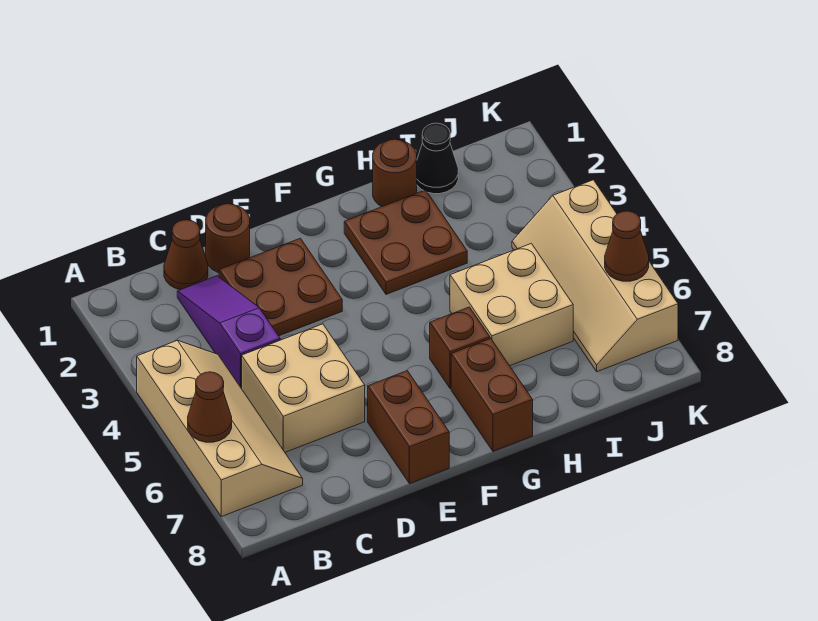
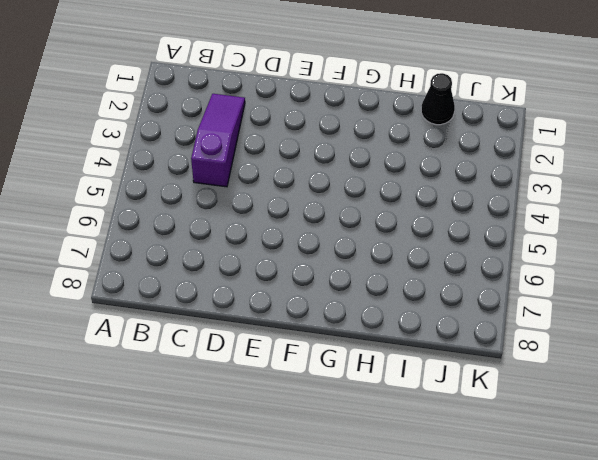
none -> tan slope A4:B7 level 1 top A
none -> brown cone C1 level 1
none -> tan brick C5:D6 level 1

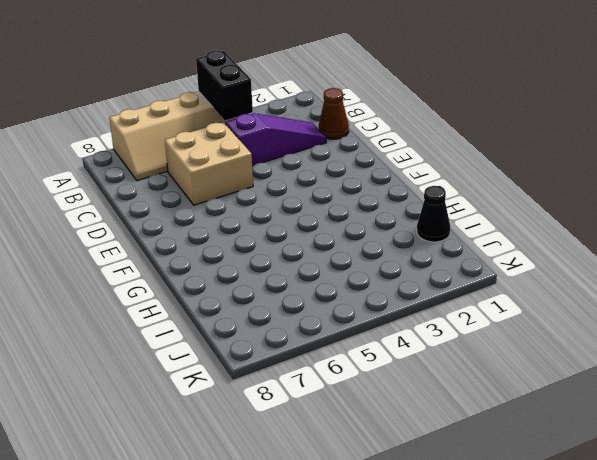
black brick A4:B4 level 2 -> none
none -> brown round brick D1 level 1
none -> brown plate D2:E3 level 1
none -> brown brick E7:E8 level 1

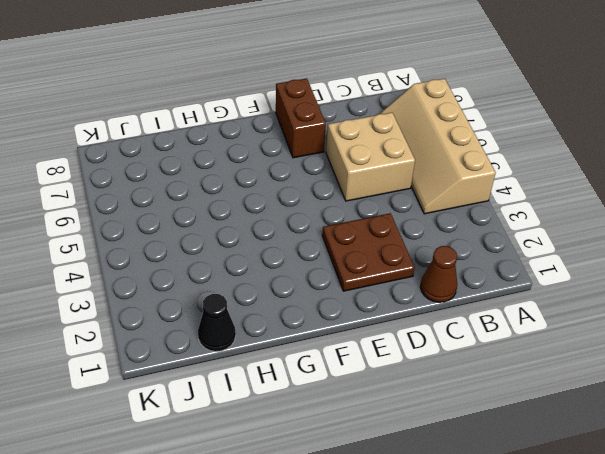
none -> purple slope C2:C4 level 1 top 4
none -> brown round brick D1 level 1
none -> brown plate G2:H3 level 1

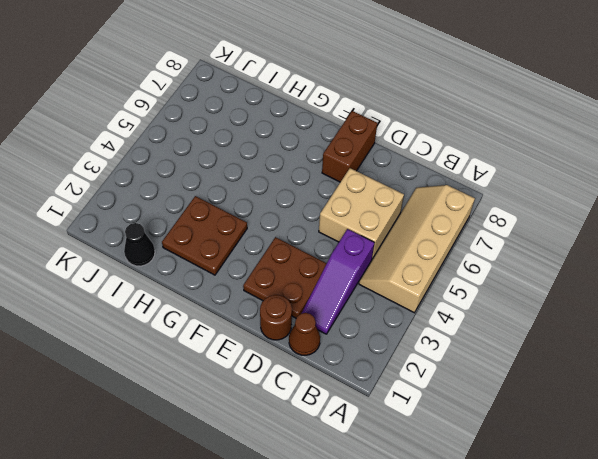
none -> brown brick G6 level 1
none -> brown brick G7:G8 level 1
none -> brown round brick H1 level 1

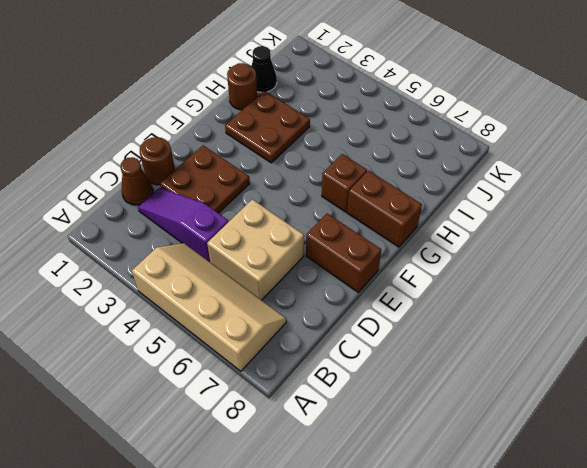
none -> tan brick H5:I6 level 1
none -> tan slope J4:K7 level 1 top K
none -> brown cone A6 level 2

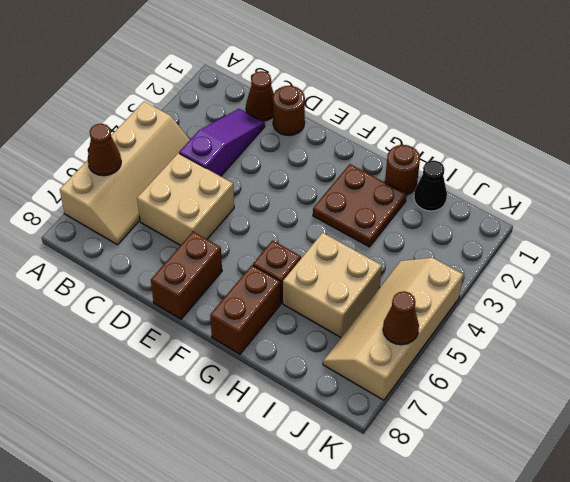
none -> brown plate D2:E3 level 1

